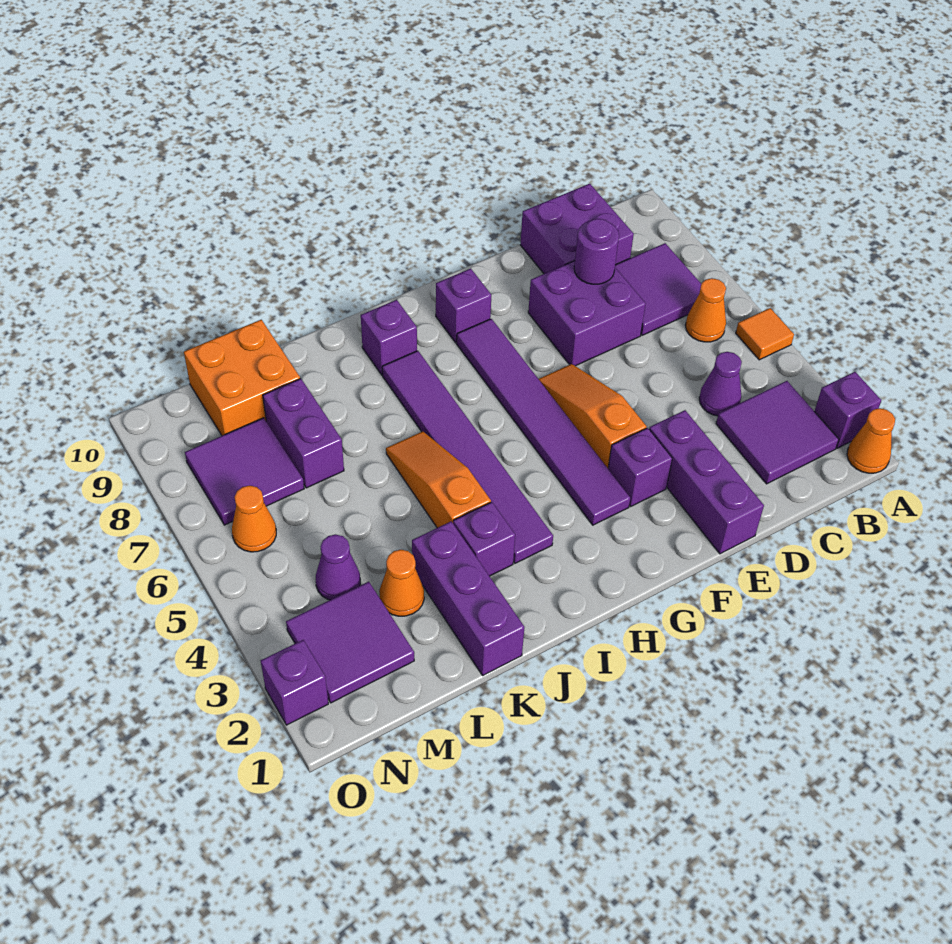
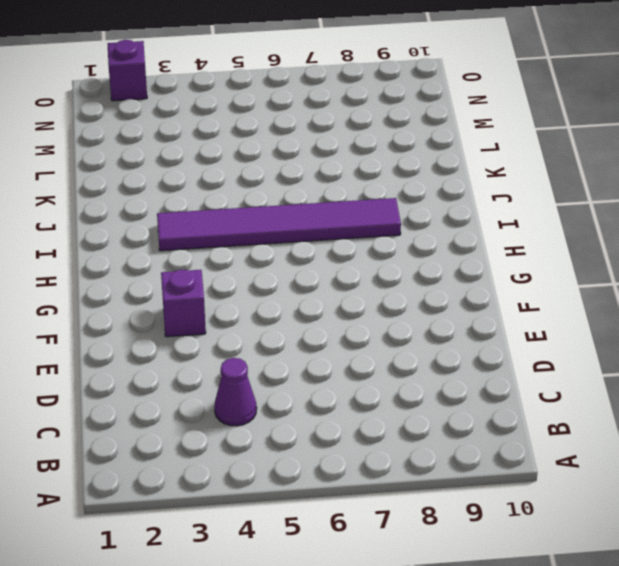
none -> orange cone A1 level 1
none -> purple brick A2 level 1
none -> orange tile A5 level 1

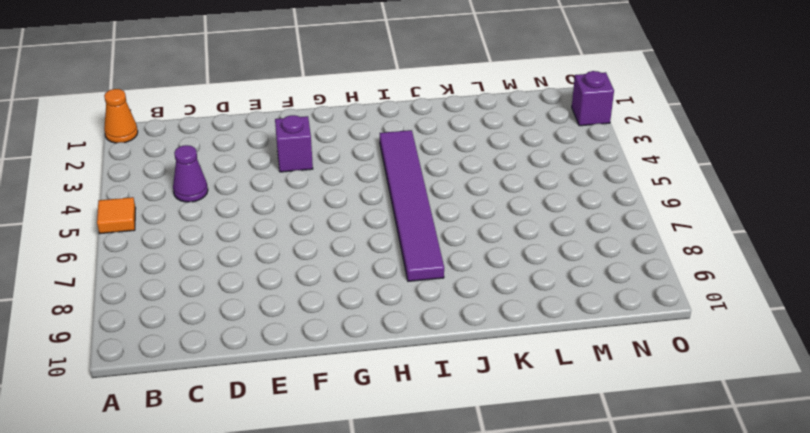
none -> purple brick A2 level 1
none -> purple tile B2:C3 level 1
none -> orange cone B6 level 1

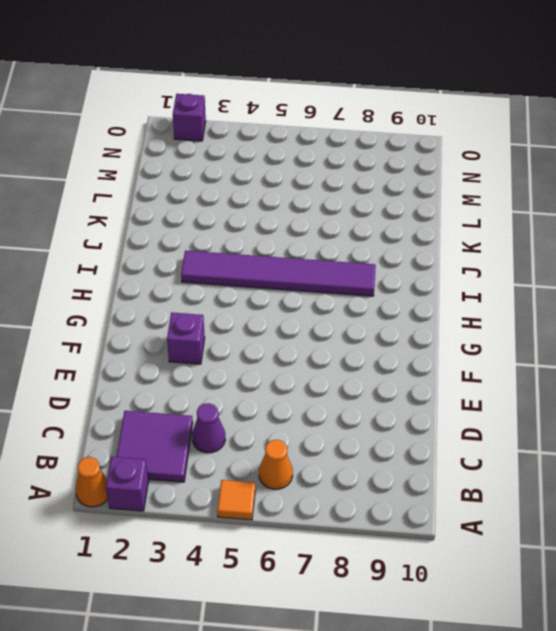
none -> purple tile B7:C8 level 1
none -> purple brick C9:D10 level 1
none -> purple brick D7:E8 level 1

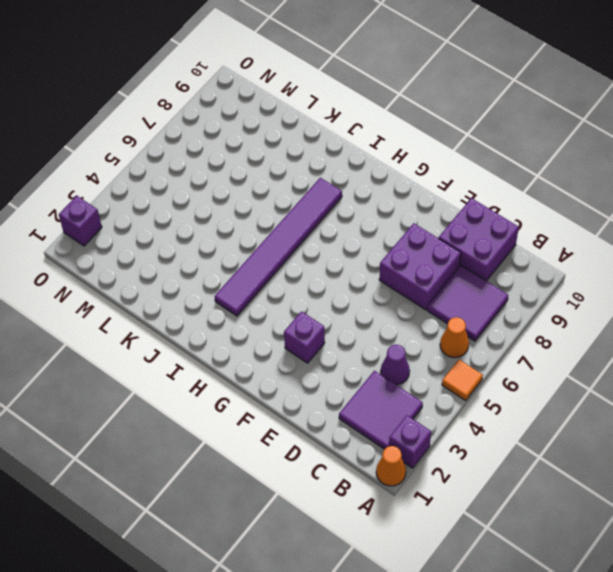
none -> purple brick E1:E3 level 1
none -> orange slope F4:F6 level 1 top 4
none -> purple tile G3:G8 level 1

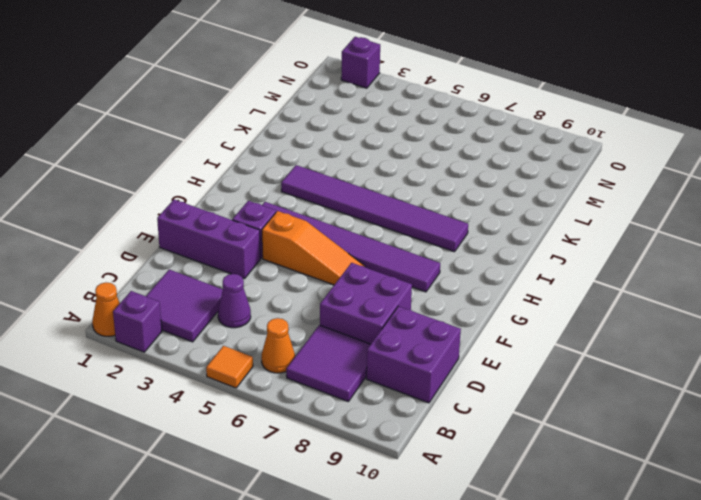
none -> purple brick G9 level 1
none -> purple brick I9 level 1
none -> purple brick J3 level 1

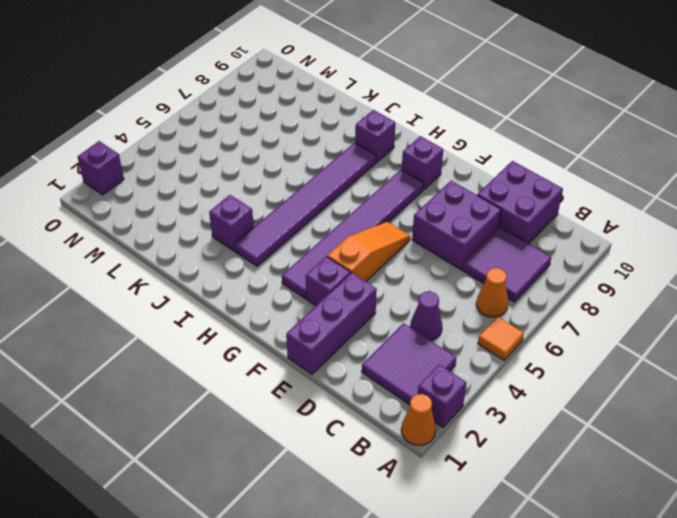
none -> orange slope J4:J6 level 1 top 4
none -> purple brick K1:K3 level 1
none -> orange cone L3 level 1

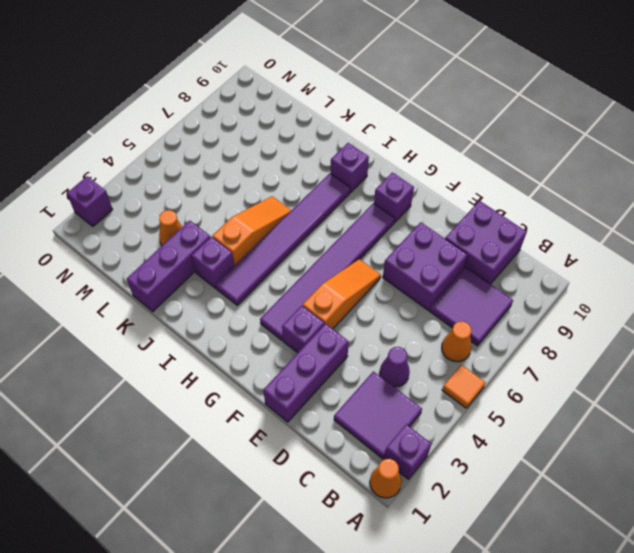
none -> purple brick L7:L8 level 1
none -> orange brick L9:M10 level 1
none -> purple tile M2:N3 level 1

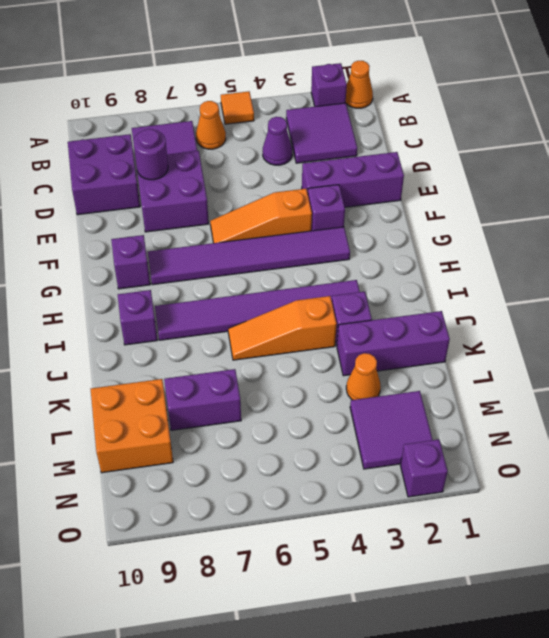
none -> purple cone M4 level 1
none -> purple tile M7:N8 level 1
none -> orange cone N6 level 1

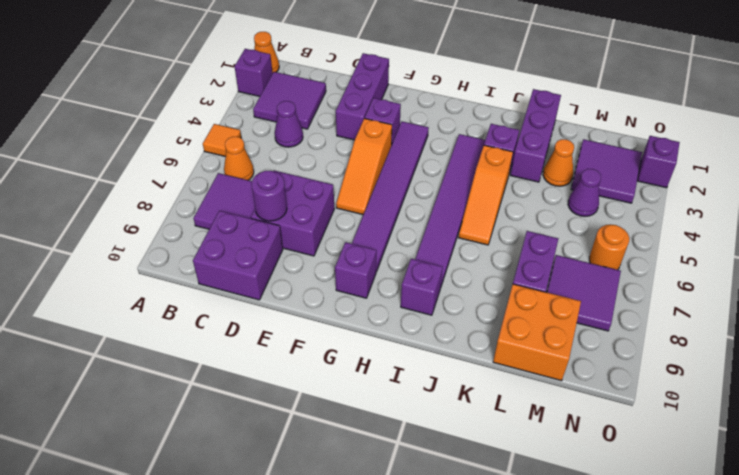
orange round brick N6 level 1 -> orange cone N6 level 1

